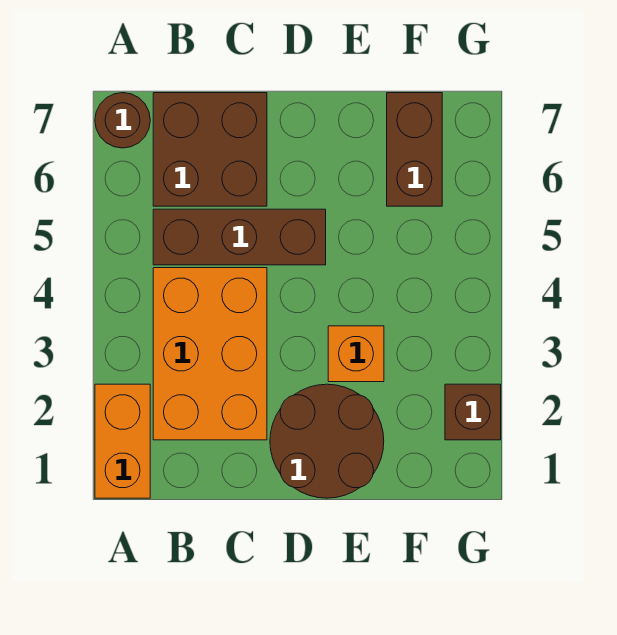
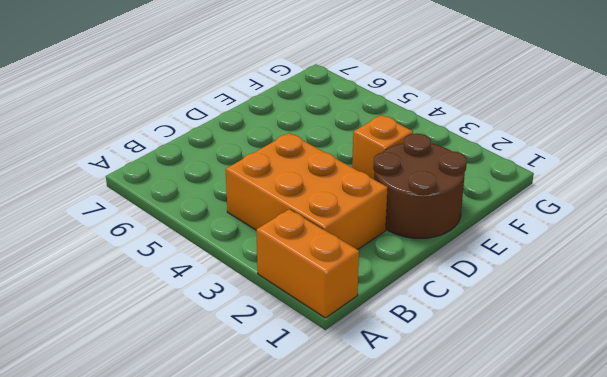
none -> brown round brick A7 level 1
none -> brown brick B5:D5 level 1

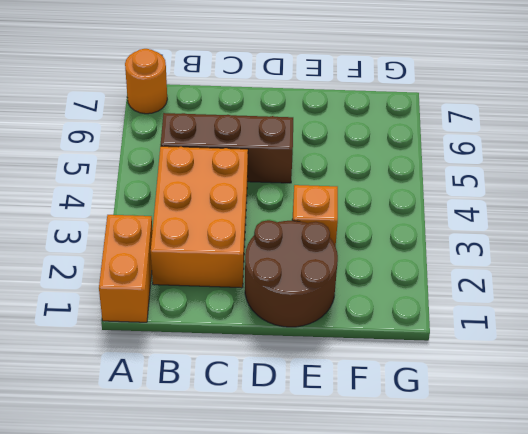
orange round brick A7 level 1 -> brown round brick A7 level 1
none -> brown brick B6:C7 level 1
none -> brown brick F6:F7 level 1

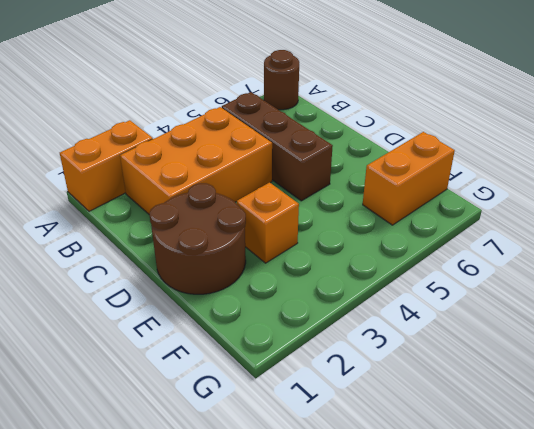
orange brick F6:F7 level 1 -> brown brick F6:F7 level 1
none -> brown brick B6:C7 level 1
none -> brown brick G2 level 1

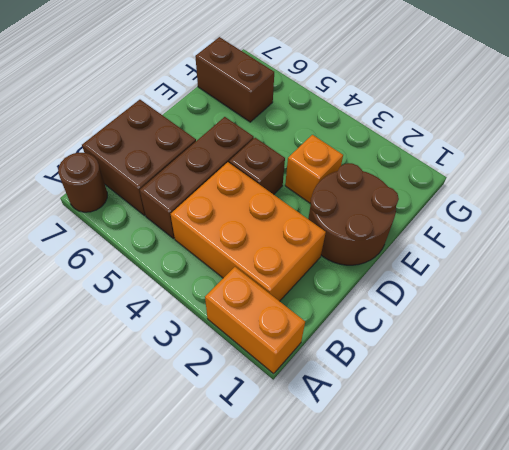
brown brick D4 level 1 -> brown brick G2 level 1

